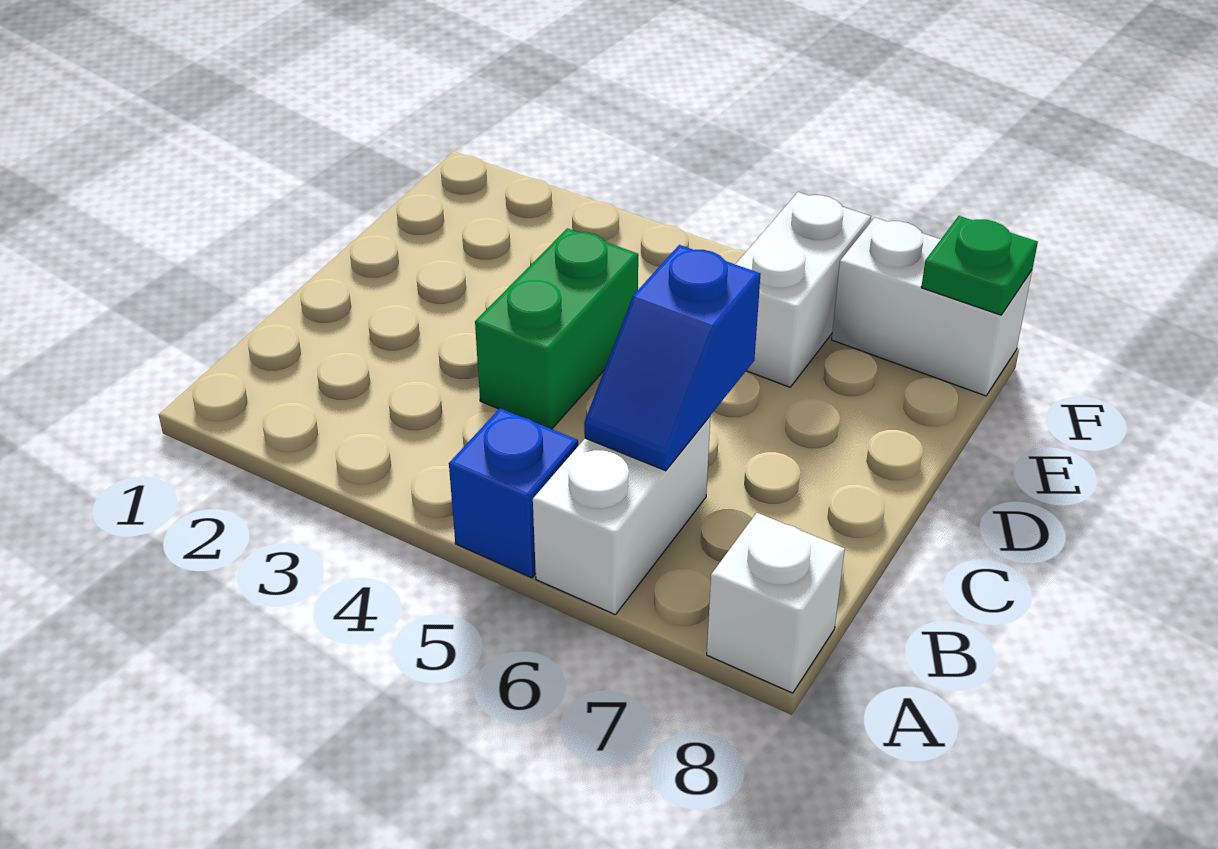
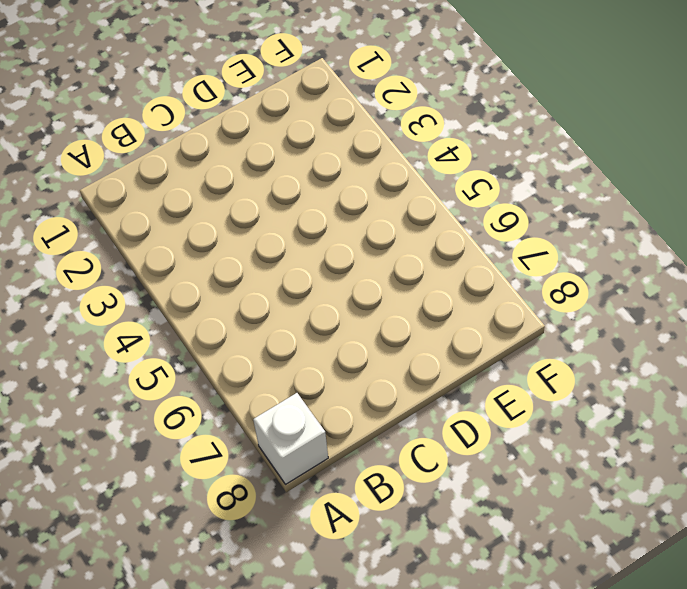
none -> blue brick A5 level 1
none -> white brick A6:B6 level 1

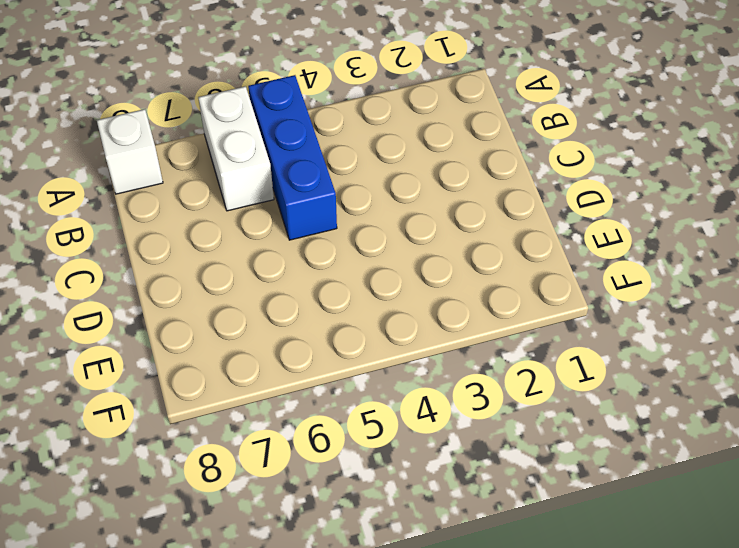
blue brick A5:C5 level 1 -> blue brick A5 level 1
none -> green brick C4:D4 level 1
none -> white brick E6:F6 level 1

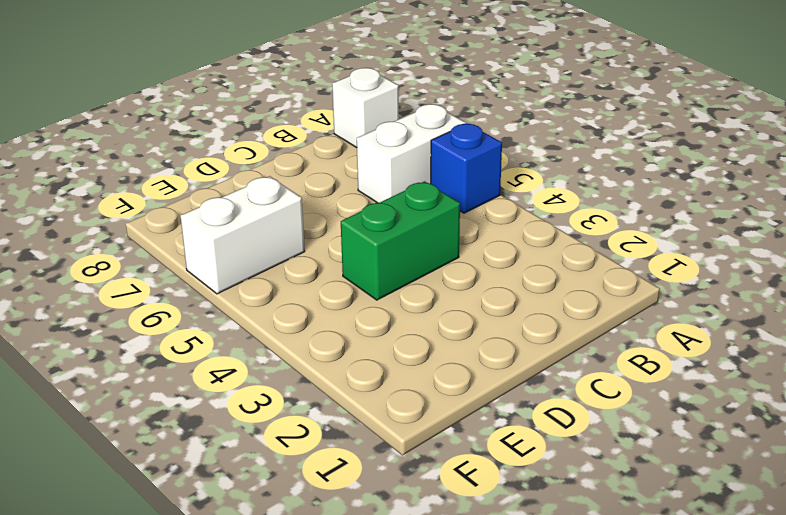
none -> white brick F7:F8 level 1
none -> blue slope B6:C6 level 2 top C

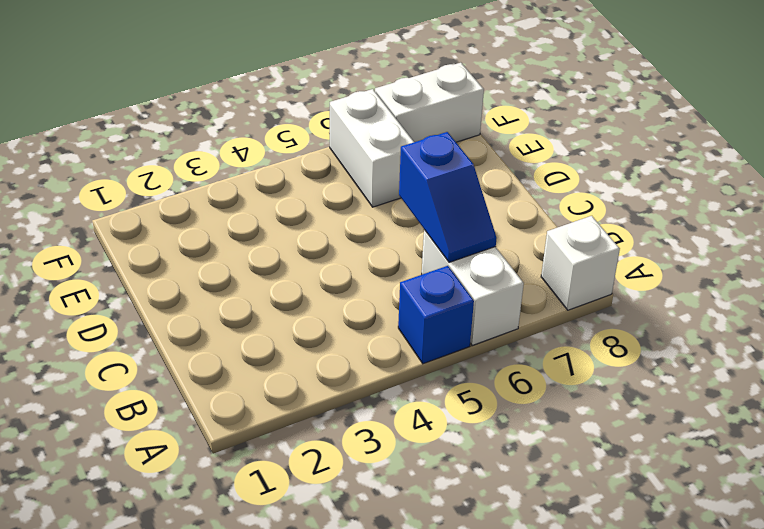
none -> green brick C4:D4 level 1
none -> green plate F8 level 2

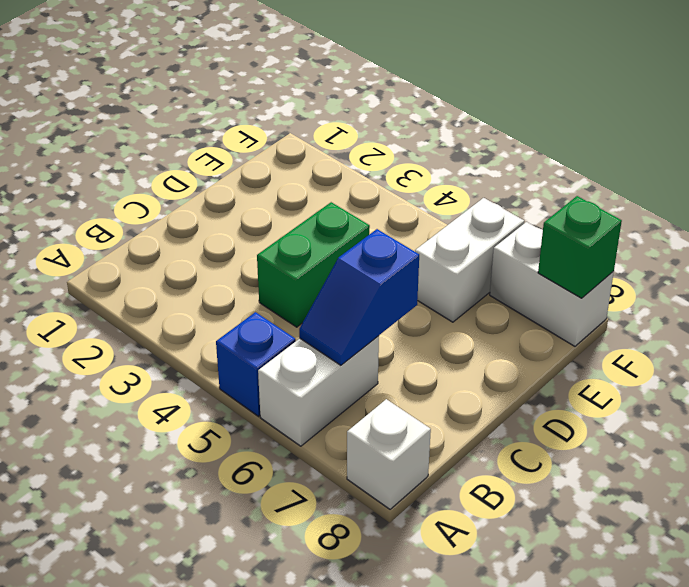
green brick F8 level 2 -> green plate F8 level 2

